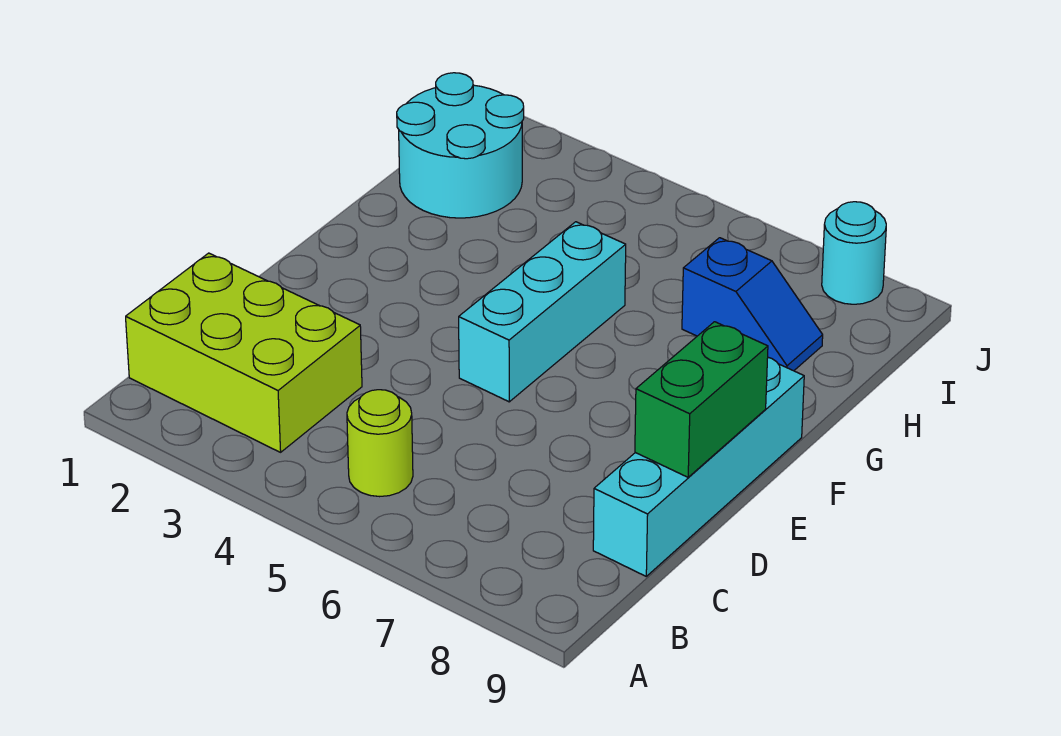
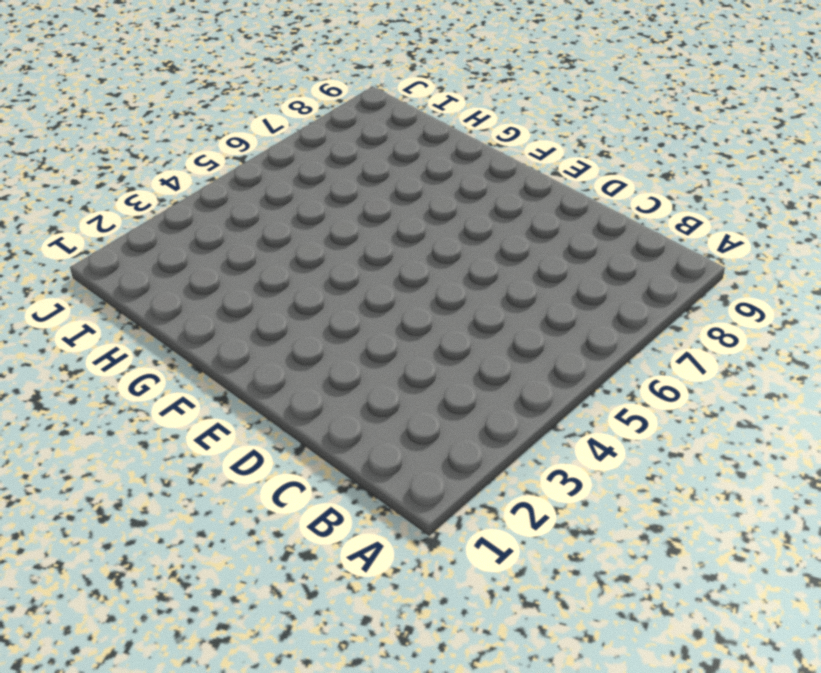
none -> lime brick B1:C3 level 1
none -> lime round brick B5 level 1

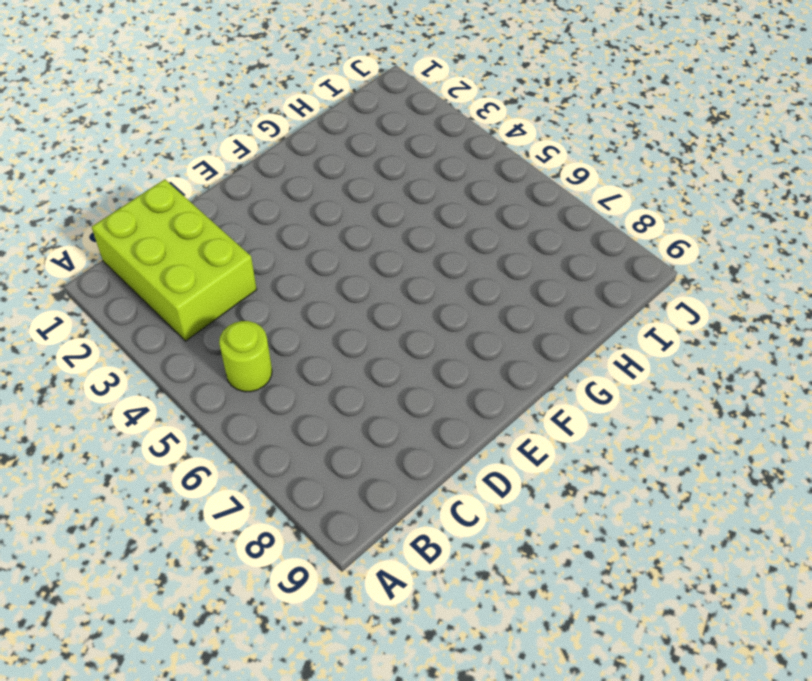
none -> cyan brick C9:F9 level 1
none -> cyan brick E5:G5 level 1

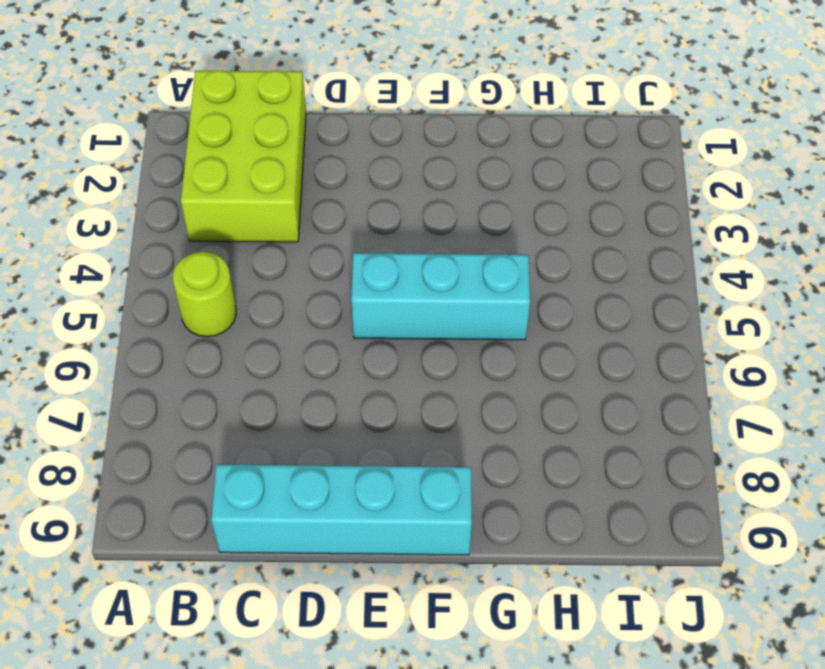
none -> cyan round brick H1:I2 level 1
none -> blue slope H7:H8 level 1 top 7

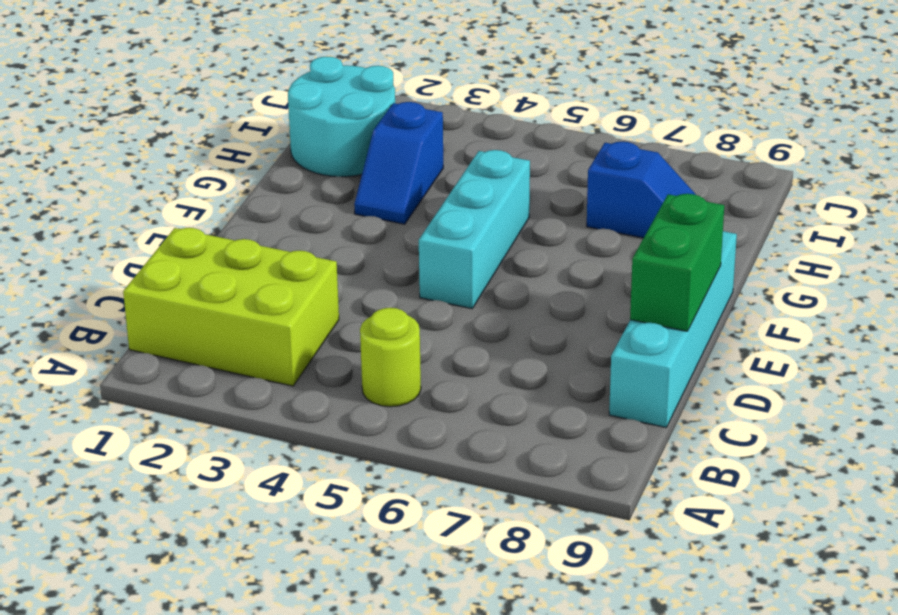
blue slope G3:H3 level 1 top H -> none
none -> cyan round brick J8 level 1

